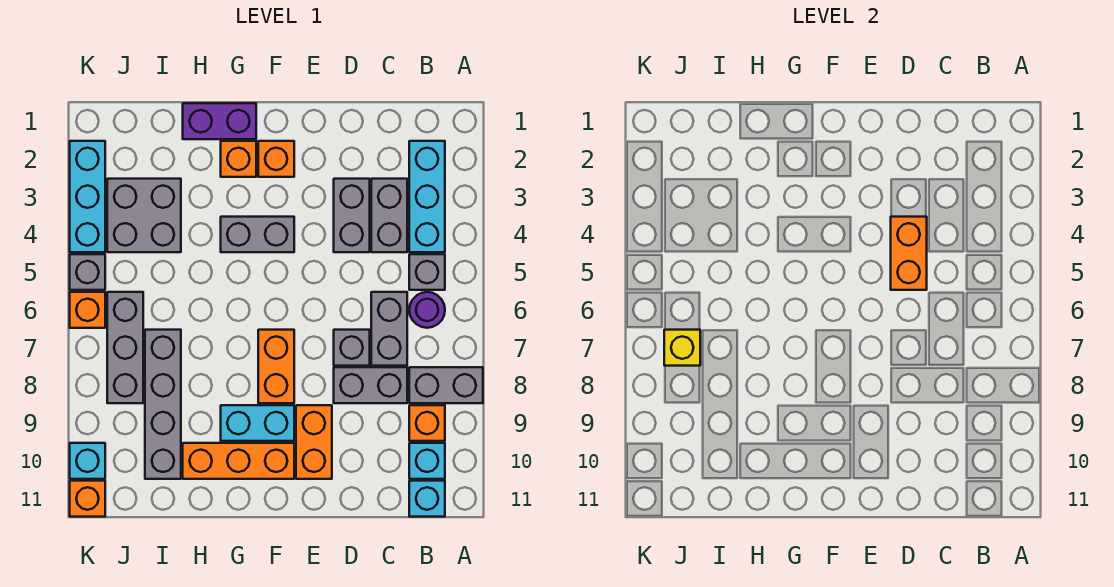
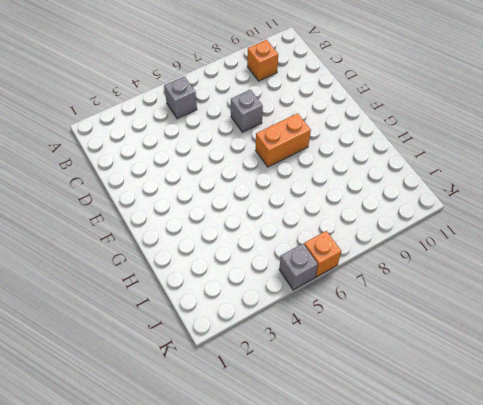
none -> grey brick A8:B8 level 1
none -> cyan brick B2:B4 level 1
none -> purple round brick B6 level 1
none -> cyan brick B10 level 1

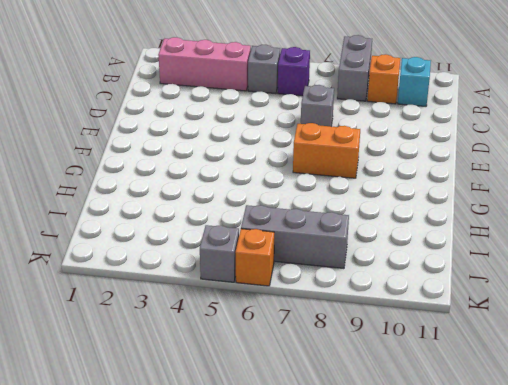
pink brick B2:B4 level 1 -> cyan brick B2:B4 level 1
purple brick B6 level 1 -> purple round brick B6 level 1
none -> cyan brick B11 level 1
none -> grey brick C3:C4 level 1
none -> grey brick C6:C7 level 1
none -> grey brick C8:D8 level 1

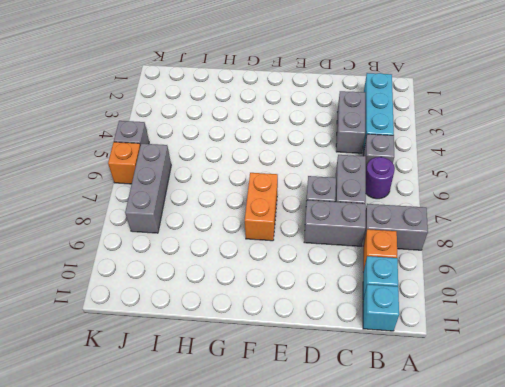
none -> grey brick D3:D4 level 1
none -> orange brick E9:E10 level 1
none -> orange brick F2 level 1
none -> grey brick F4:G4 level 1

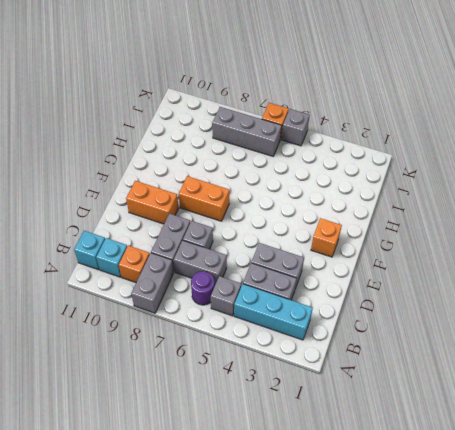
none -> grey brick F4:G4 level 1
none -> cyan brick F9:G9 level 1
none -> orange brick F10:H10 level 1
none -> purple brick G1:H1 level 1

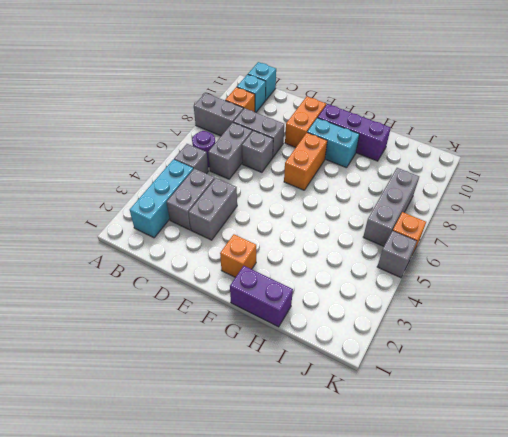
purple brick F10:H10 level 1 -> orange brick F10:H10 level 1
none -> grey brick F4:G4 level 1
none -> orange brick G2 level 1
none -> grey brick I3:J4 level 1
none -> grey brick I7:I10 level 1

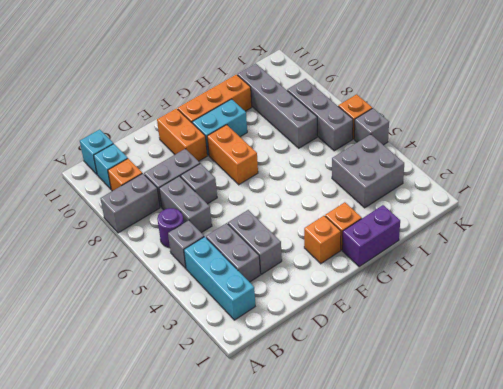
none -> grey brick F4:G4 level 1
none -> cyan brick K2:K4 level 1
none -> cyan brick K10 level 1
none -> orange brick K11 level 1

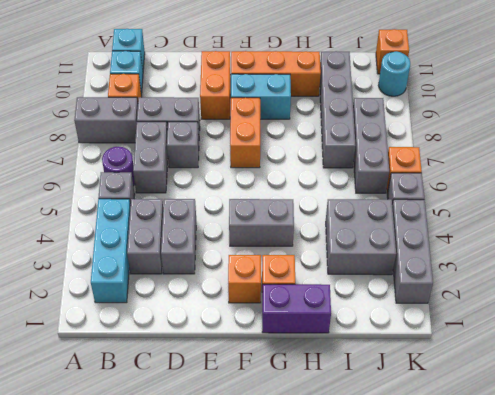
grey brick K2:K4 level 1 -> cyan brick K2:K4 level 1
cyan round brick K10 level 1 -> cyan brick K10 level 1
none -> orange brick D4:D5 level 2
none -> yellow brick J7 level 2

